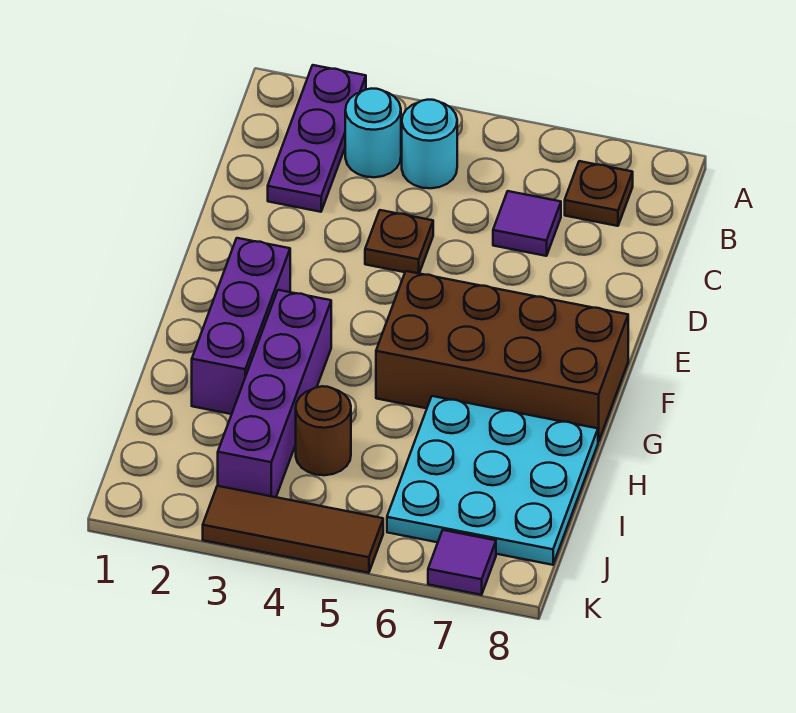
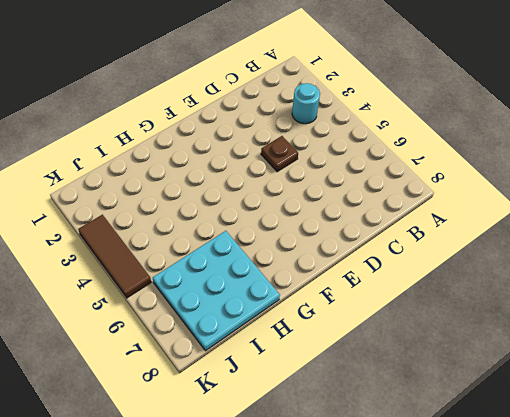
none -> purple plate A2:C2 level 1
none -> cyan round brick B4 level 1
none -> brown plate B7 level 1

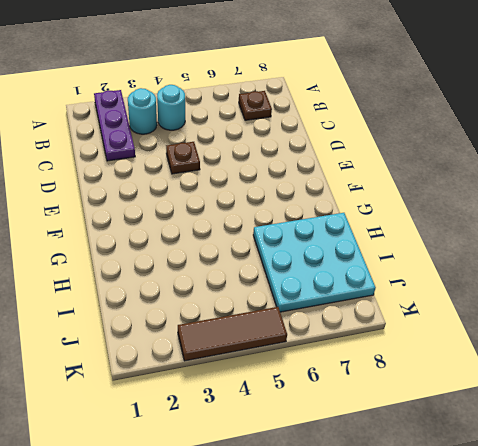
none -> purple tile C6 level 1
none -> purple brick F2:H2 level 1
none -> brown brick F5:G8 level 1

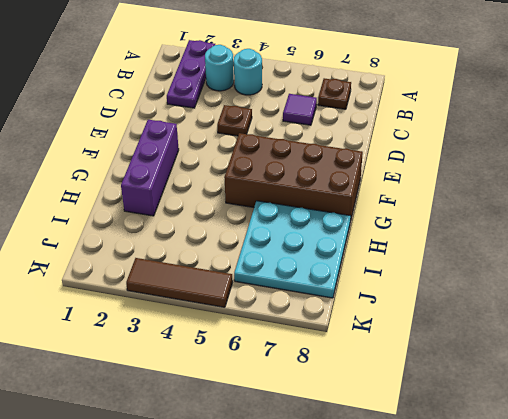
none -> purple brick G3:J3 level 1
none -> brown round brick I4 level 1
none -> purple tile K7 level 1

